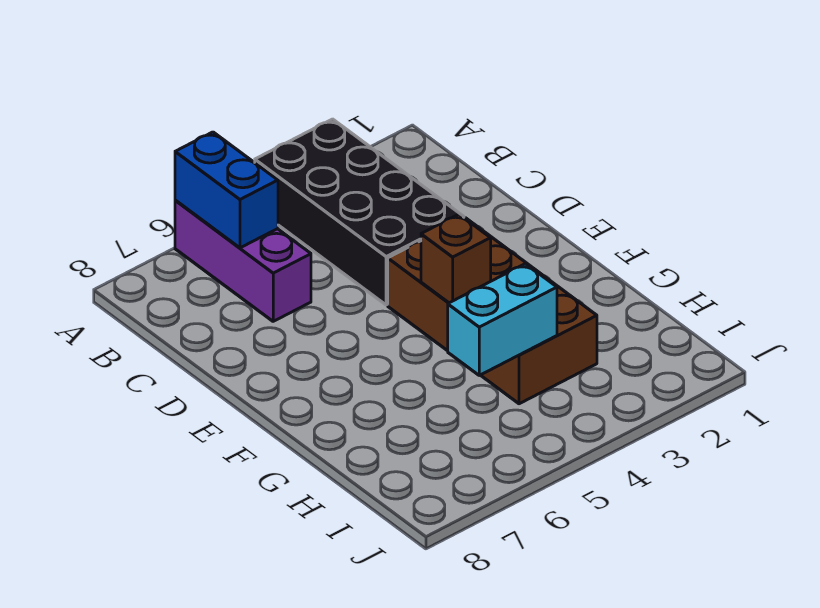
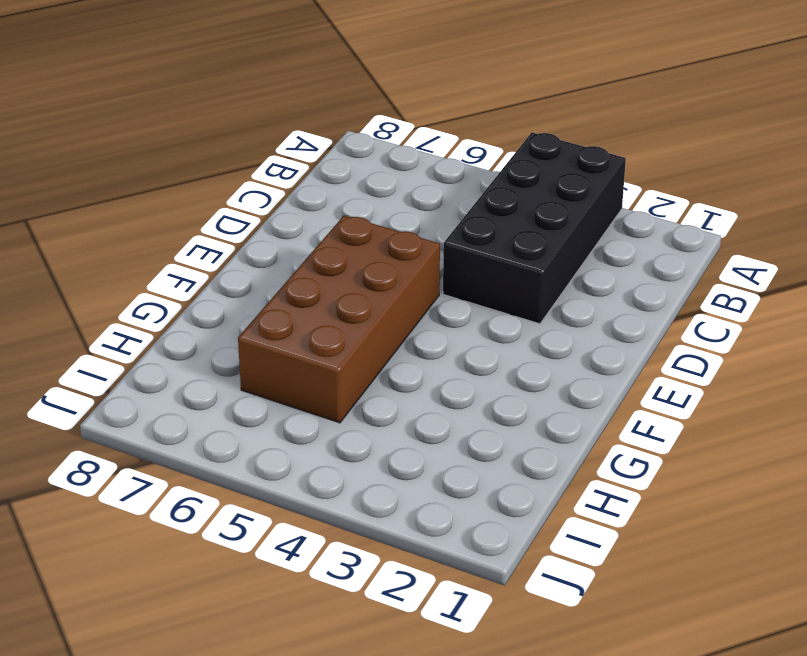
brown brick E5:H6 level 1 -> brown brick E3:H4 level 1
none -> purple brick A6:C6 level 1
none -> blue brick A6:B6 level 2

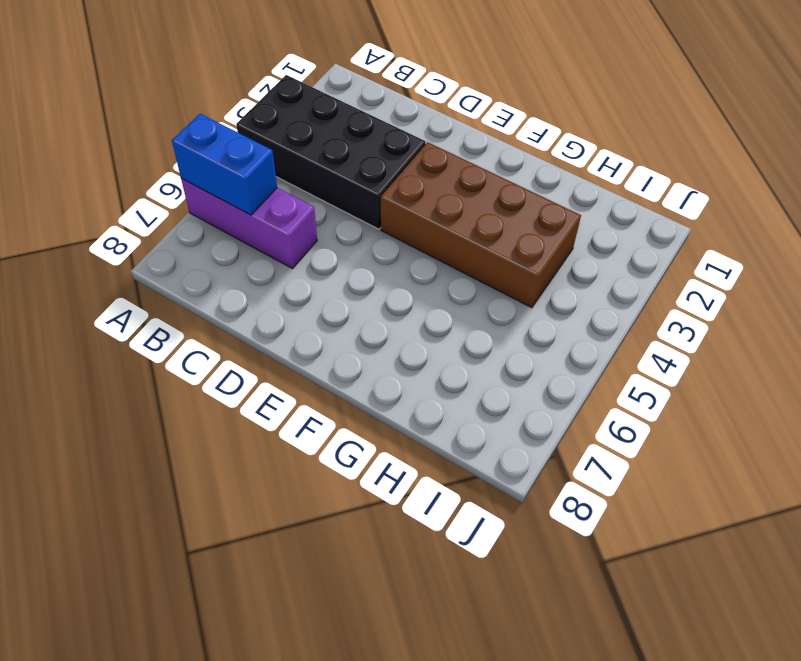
none -> brown brick F4 level 2
none -> cyan brick H4:H5 level 2

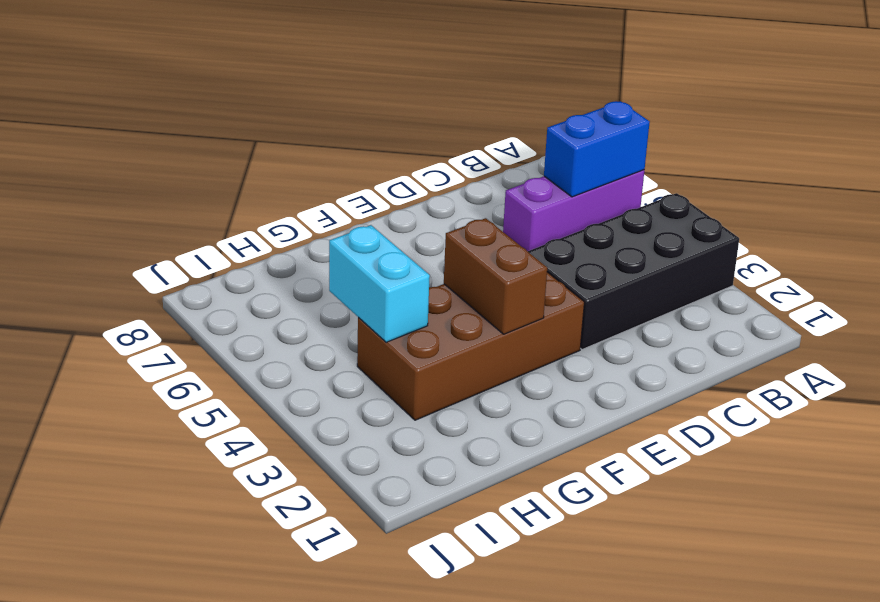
brown brick F3:F4 level 2 -> brown brick F4 level 2

